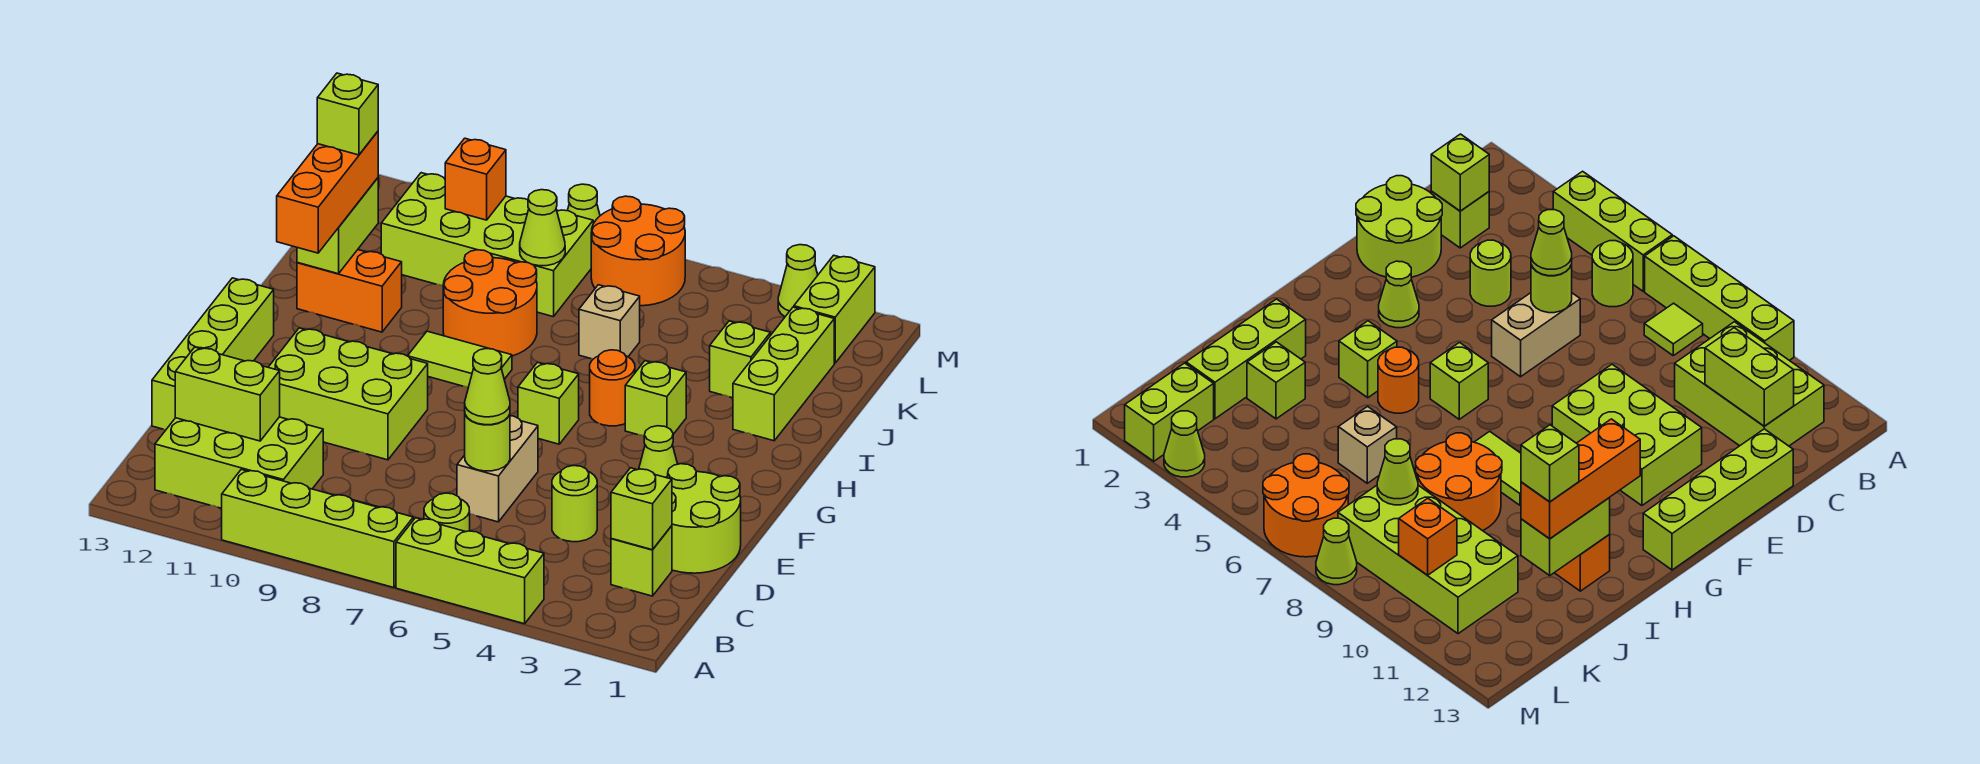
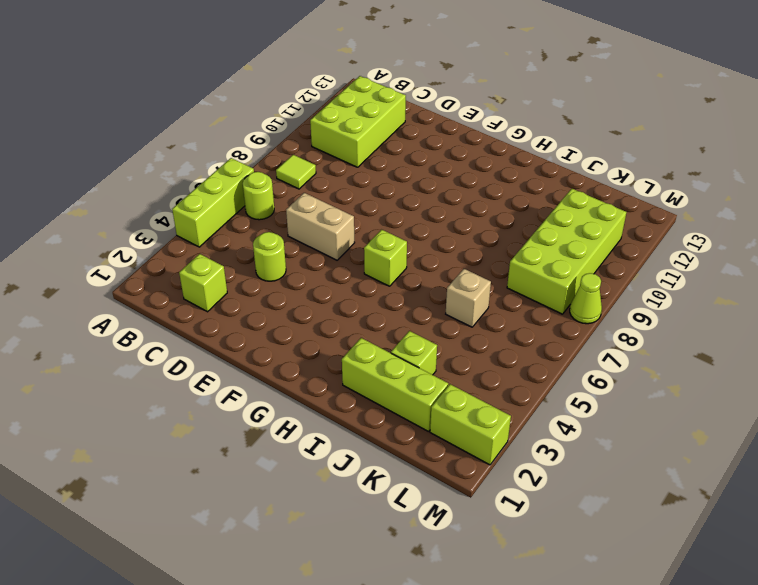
none -> lime brick A7:A10 level 1
none -> lime round brick D1:E2 level 1
none -> lime brick D13:G13 level 1
none -> lime brick E9:F11 level 1

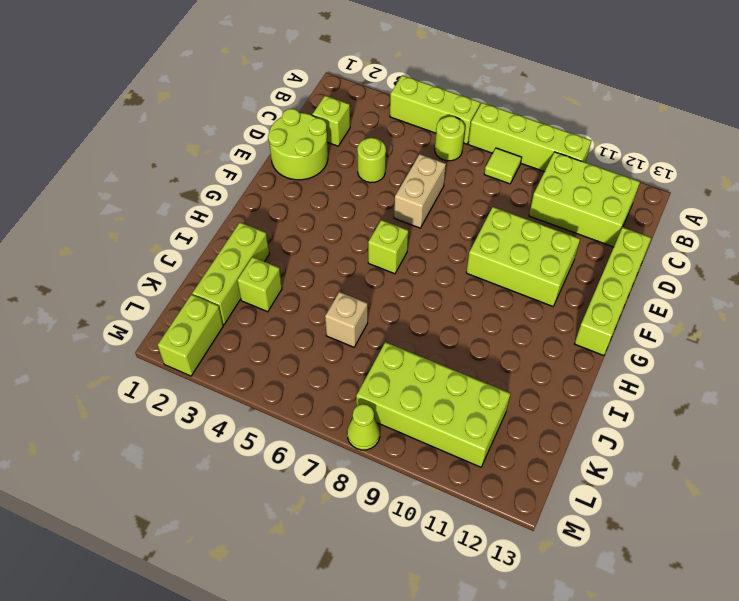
none -> lime cone F3 level 1
none -> lime brick H4 level 1
none -> orange round brick H5 level 1
none -> lime tile H8:H9 level 1

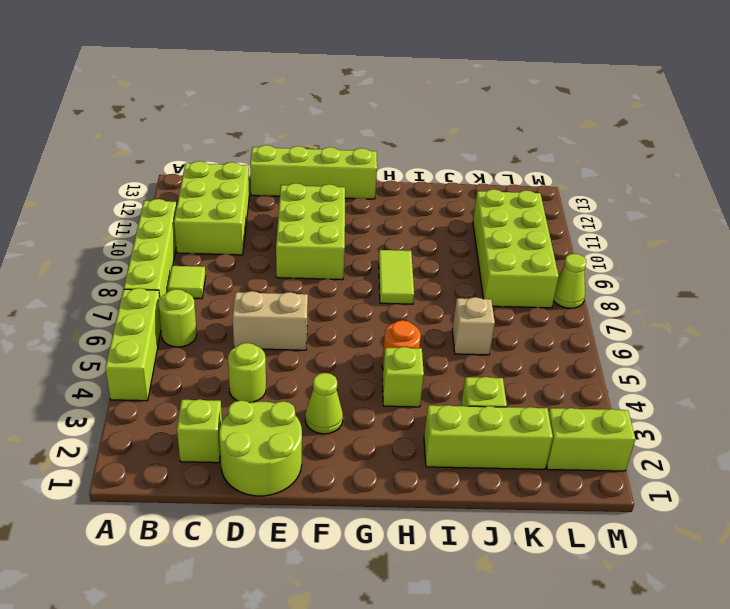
none -> lime brick G6 level 1
none -> orange round brick I8:J9 level 1
none -> orange brick I11:I12 level 1
none -> orange round brick L6:M7 level 1

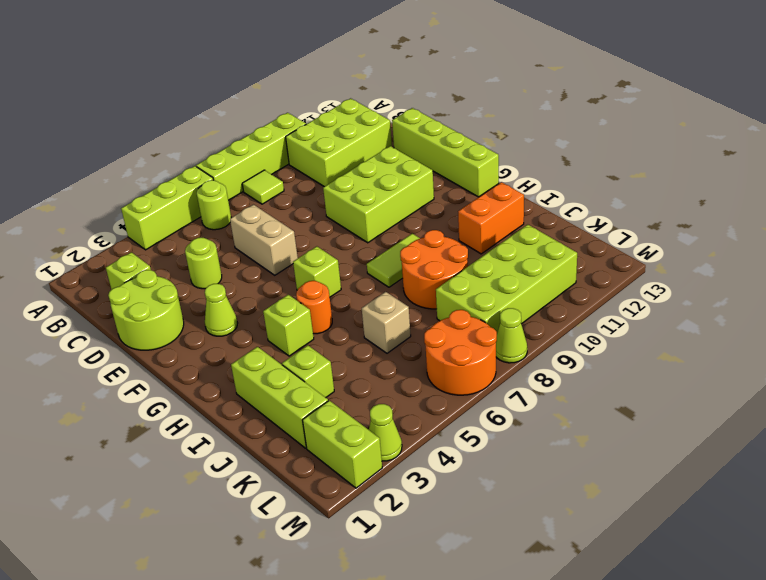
none -> lime brick C2 level 2
none -> lime brick C11:C12 level 2
none -> lime round brick D6 level 2
none -> lime brick I12:J12 level 2

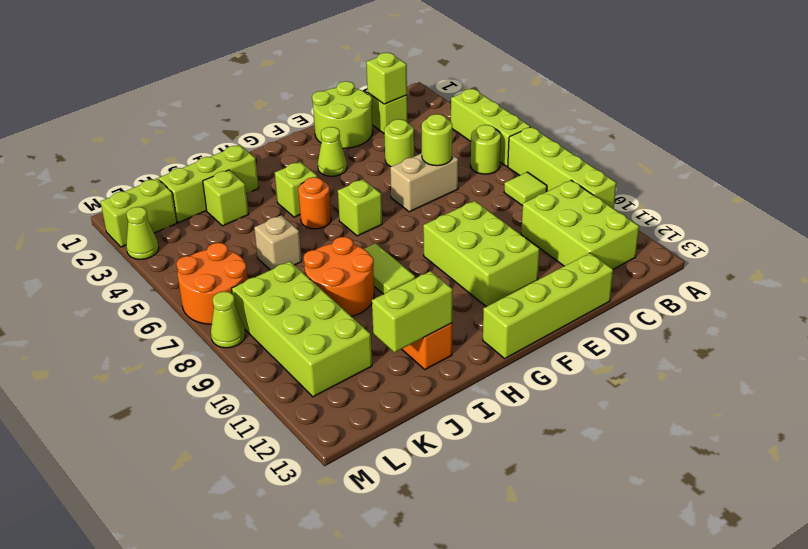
none -> lime brick C11:C12 level 2
none -> lime cone K8 level 2
none -> orange brick L10 level 2
none -> lime cone D6 level 3

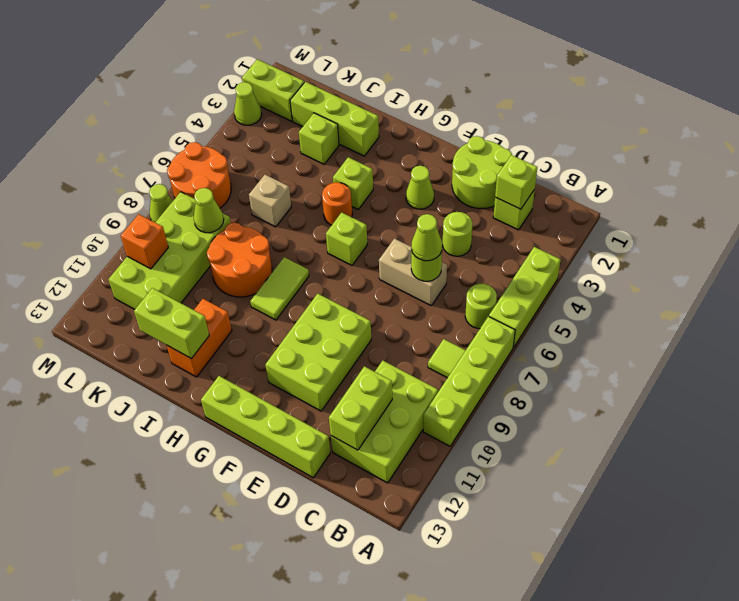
none -> orange brick H12:J12 level 3
none -> lime brick J12 level 4

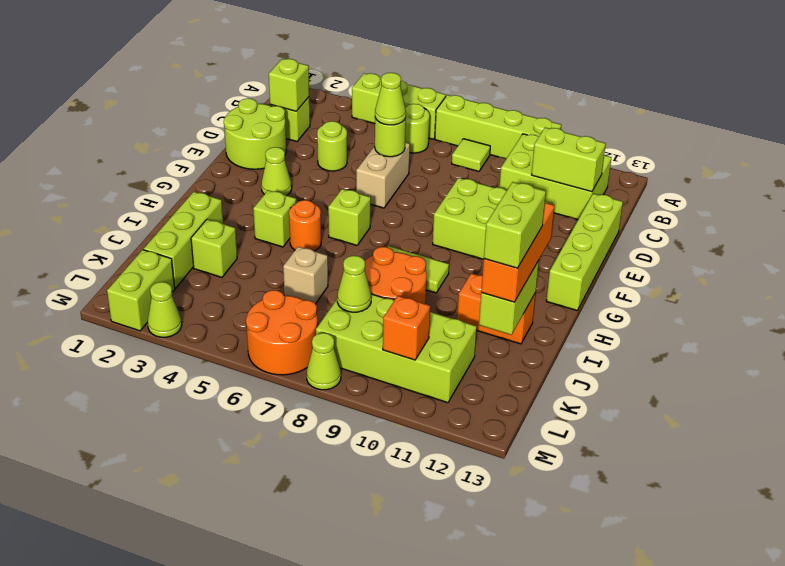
lime brick I12:J12 level 4 -> lime brick J12 level 4

